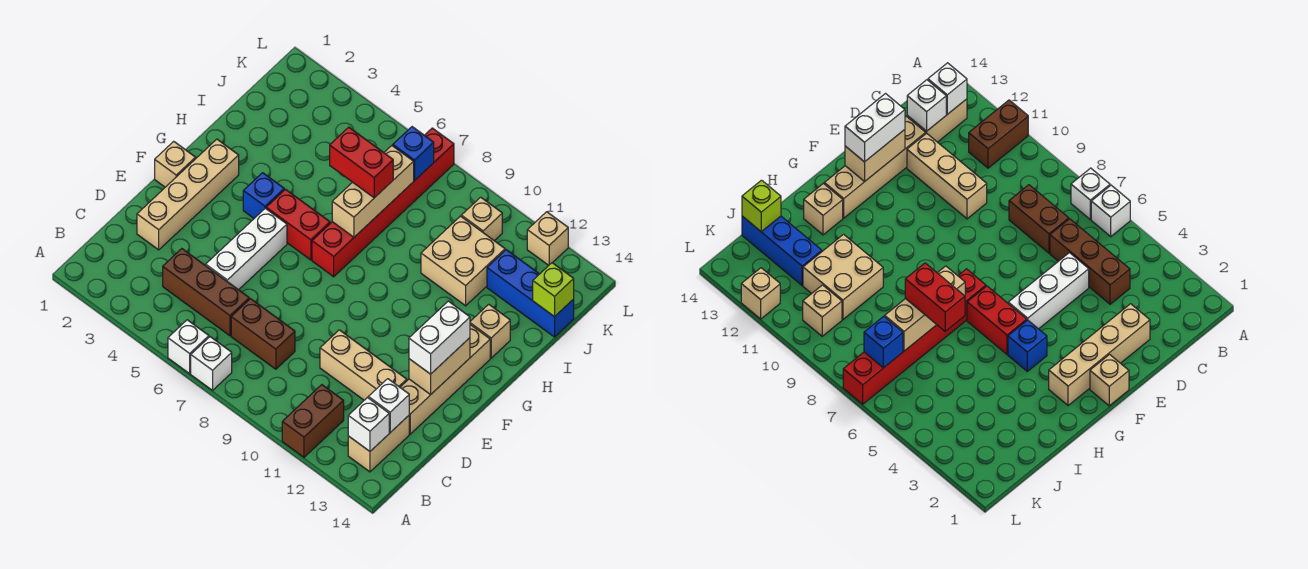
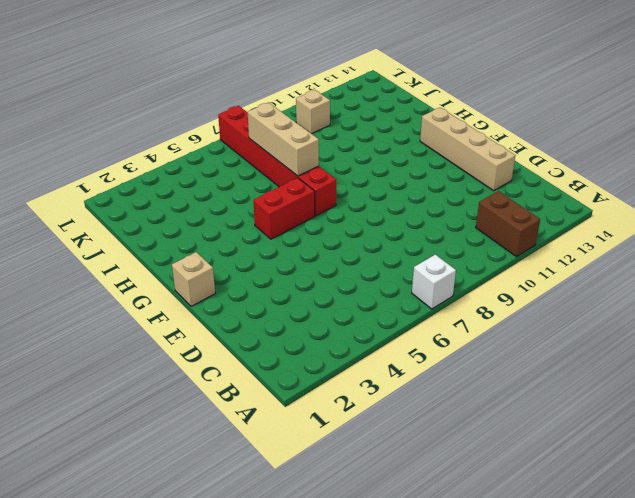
none -> white brick A6 level 1
none -> tan brick B13:C13 level 1
none -> brown brick C4:C6 level 1

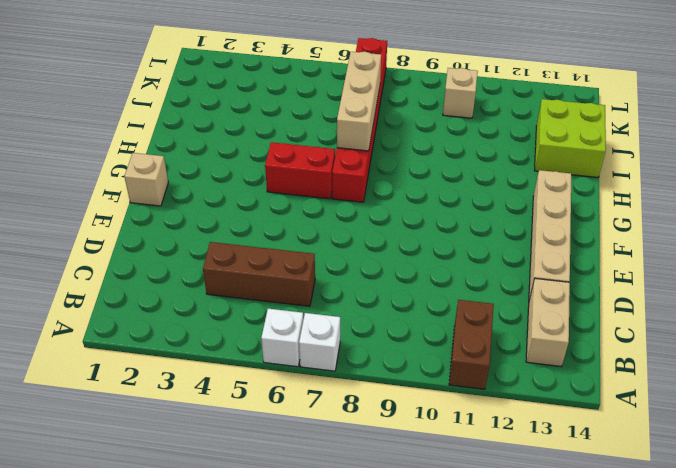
lime brick I13:J14 level 1 -> blue brick J12:J14 level 1
none -> brown brick C7:C8 level 1
none -> tan brick D2:G2 level 1
none -> white brick D5:F5 level 1

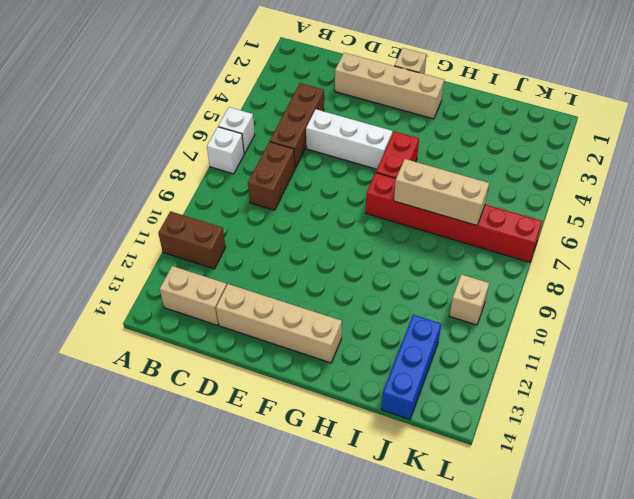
none -> tan brick D10:D12 level 1
none -> blue brick G4 level 1
none -> tan brick H13 level 1

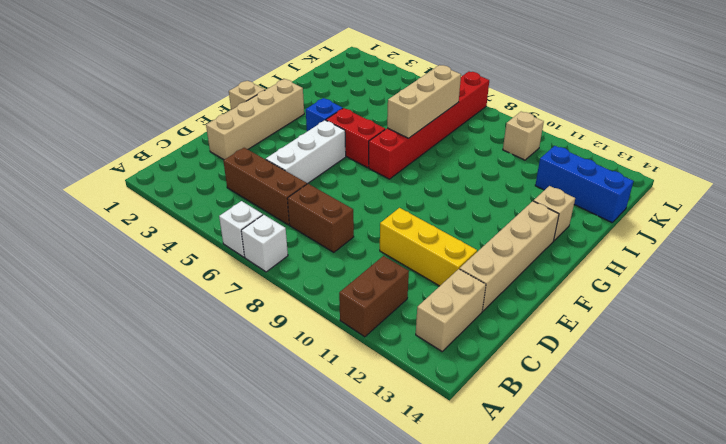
yellow brick D10:D12 level 1 -> tan brick D10:D12 level 1
none -> tan brick I10:J11 level 1
none -> tan brick L12 level 1
none -> white brick B13 level 2

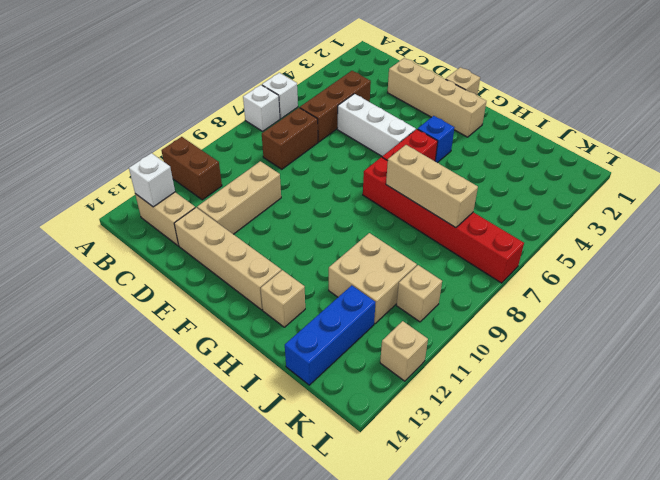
none -> white brick C13 level 2
none -> tan brick E13:F13 level 2
none -> lime brick J14 level 2

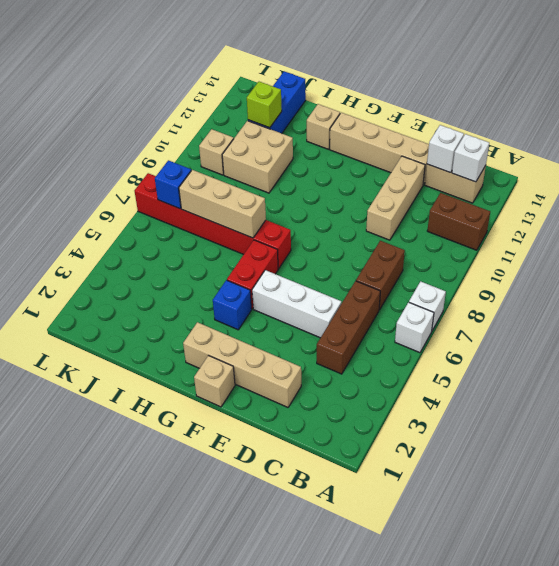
lime brick J12 level 2 -> lime brick J14 level 2
none -> tan brick L12 level 1
none -> tan brick E13:F13 level 2
none -> white brick E13:F13 level 3

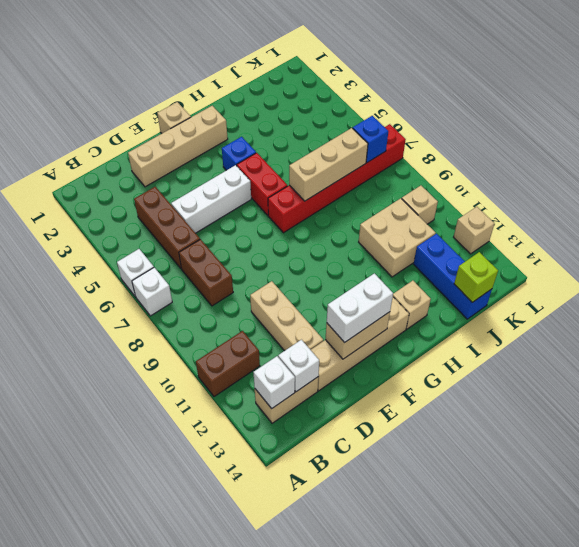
none -> red brick I6:I7 level 3

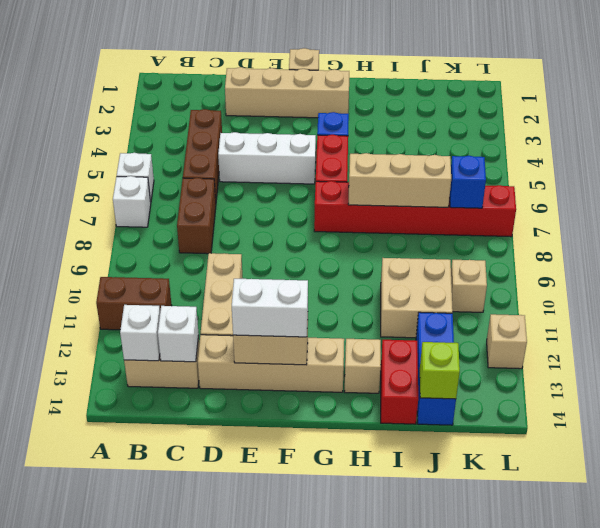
red brick I13:I14 level 1 -> red brick I6:I7 level 3

